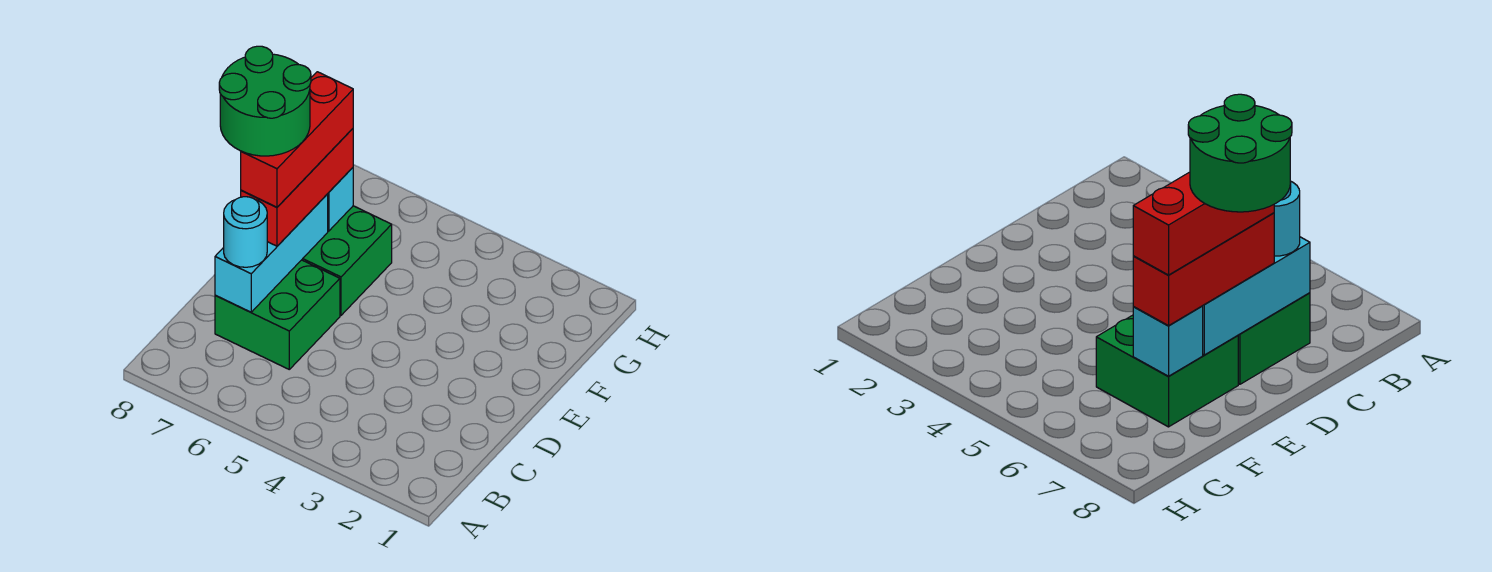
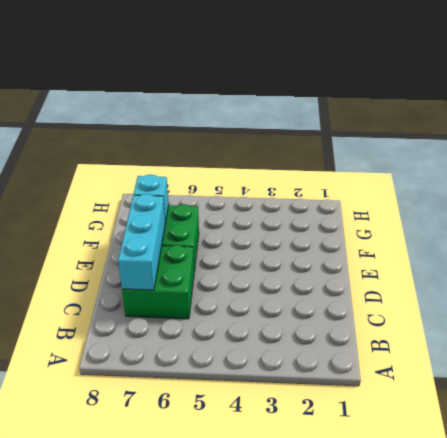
none -> cyan round brick C7 level 3
none -> red brick D7:F7 level 3

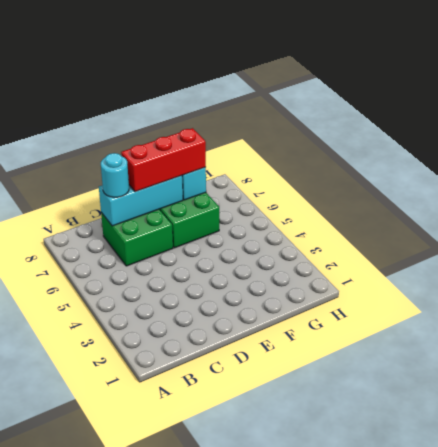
none -> red brick D7:F7 level 4
none -> green round brick D7:E8 level 5

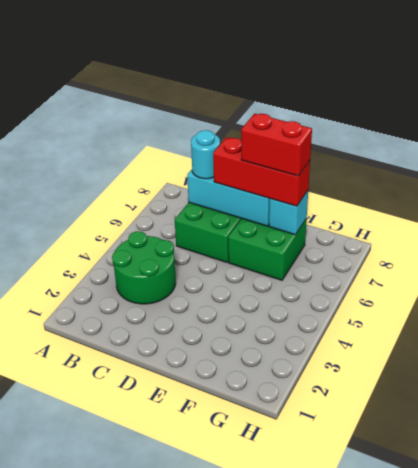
green round brick B3:C4 level 1 -> green round brick D7:E8 level 5
red brick E7:F7 level 4 -> red brick D7:F7 level 4

